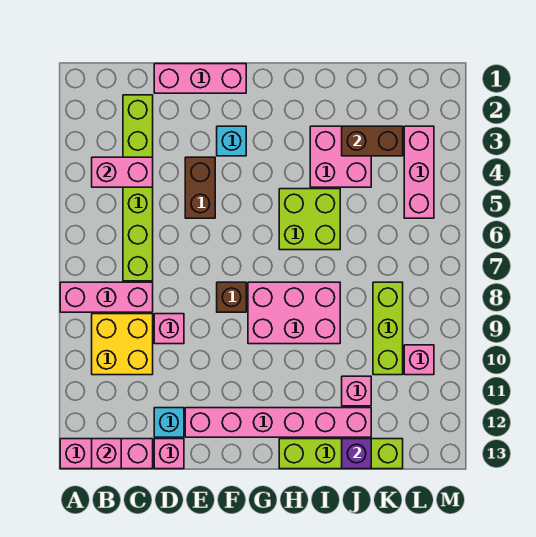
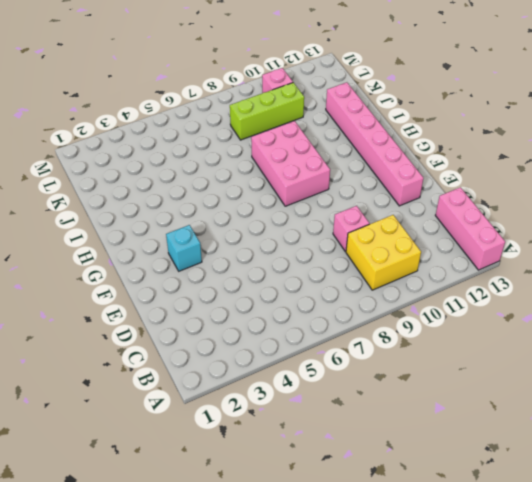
none -> pink brick A8:C8 level 1
none -> lime brick C2:C7 level 1
none -> pink brick D1:F1 level 1

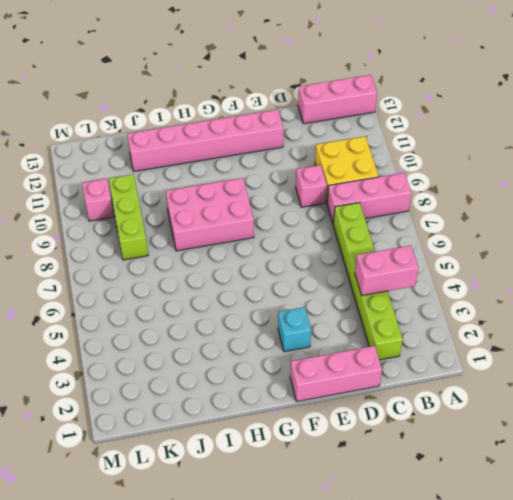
none -> cyan brick D12 level 1
none -> pink brick D13 level 1
none -> brown brick E4:E5 level 1

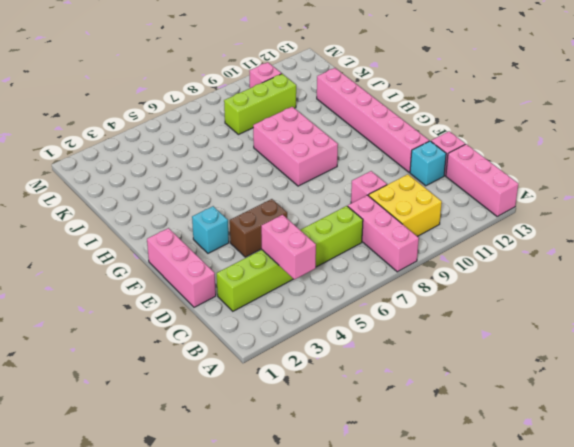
none -> brown brick F8 level 1
none -> lime brick H5:I6 level 1
none -> lime brick H13:K13 level 1

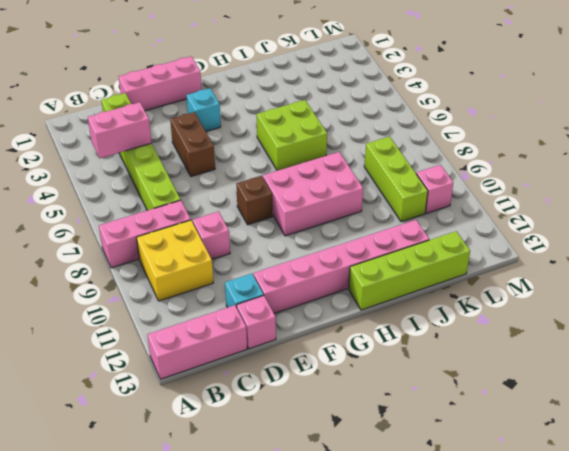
none -> pink brick I3:J4 level 1
none -> pink brick J11 level 1
none -> pink brick L3:L5 level 1

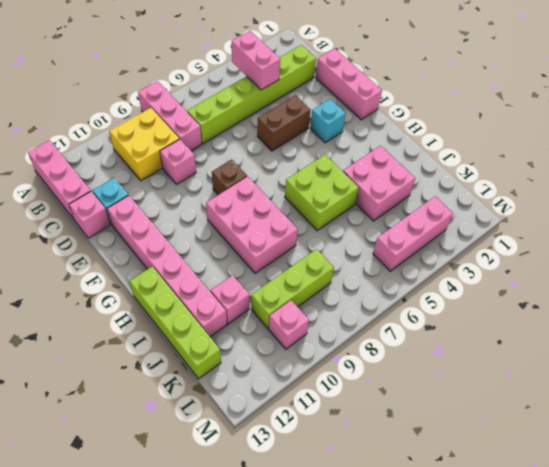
none -> pink brick B13 level 2
none -> brown brick J3:K3 level 2
none -> purple brick J13 level 2

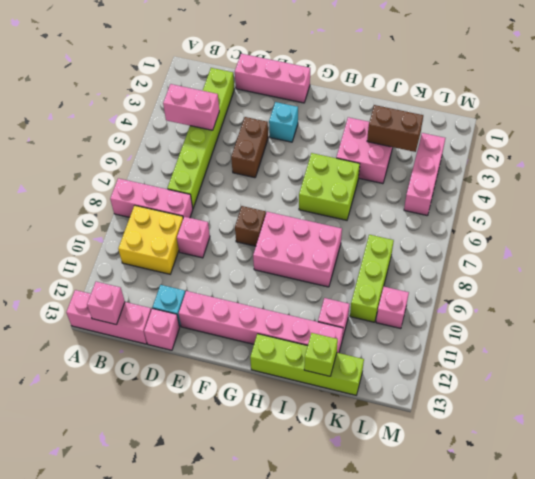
lime brick J13 level 2 -> purple brick J13 level 2

